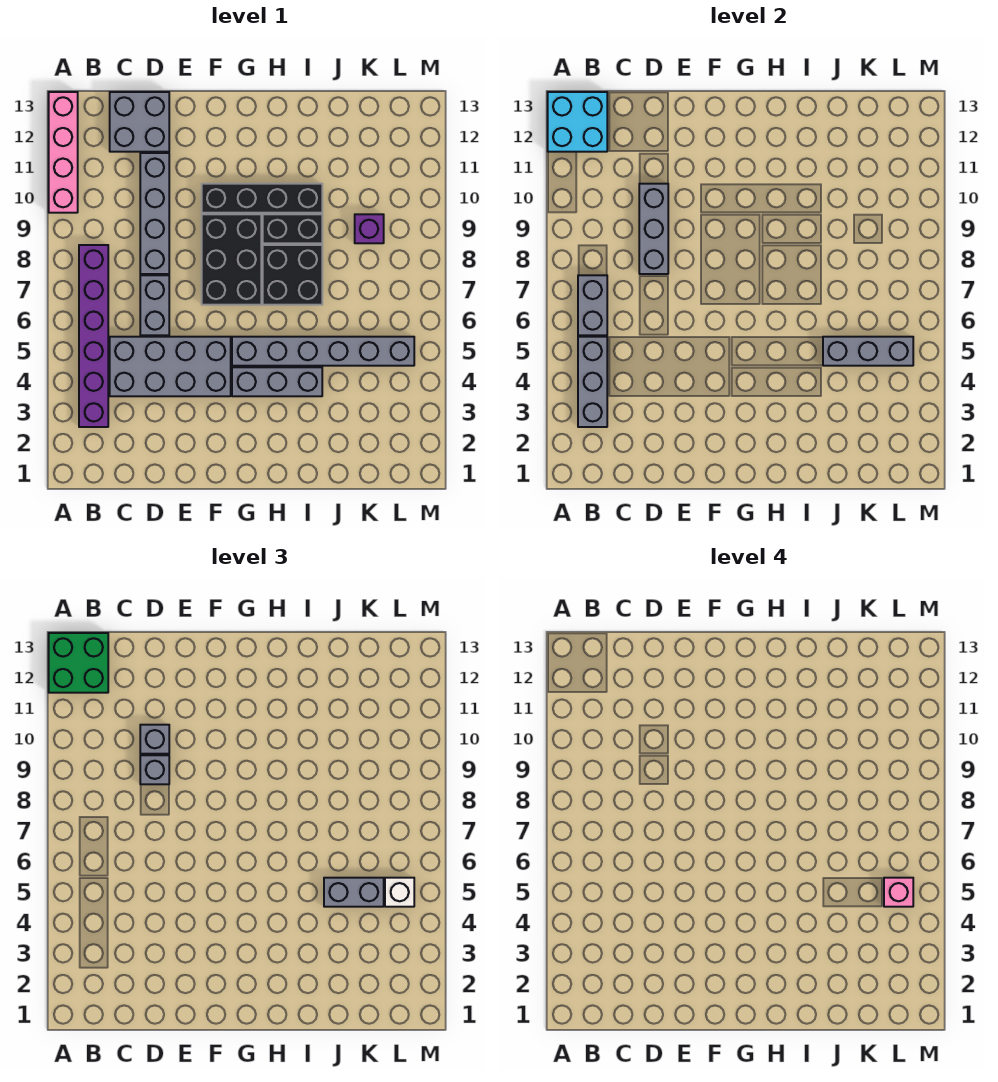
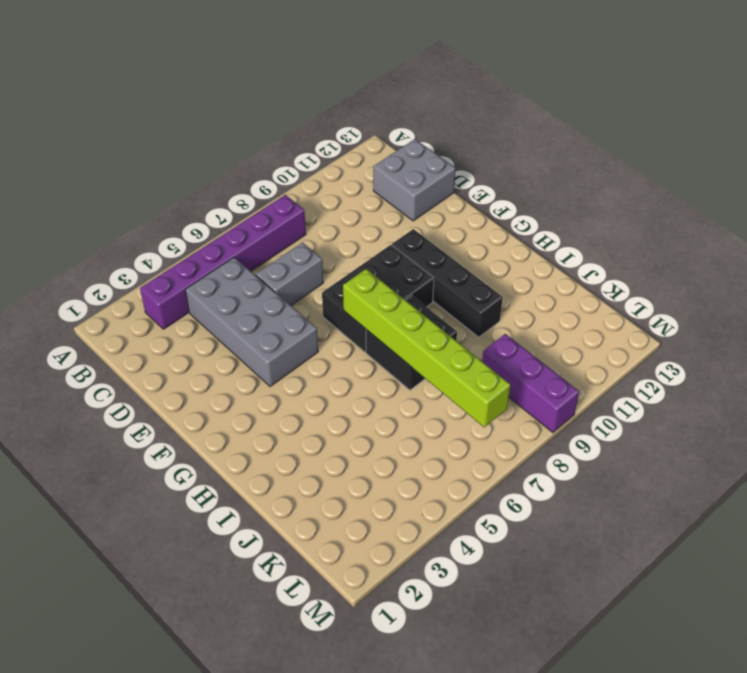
lime brick G7:L7 level 2 -> none
purple brick K9:M9 level 1 -> purple brick K9 level 1
none -> pink brick A10:A13 level 1
none -> grey brick D8:D11 level 1
none -> grey brick G4:I4 level 1

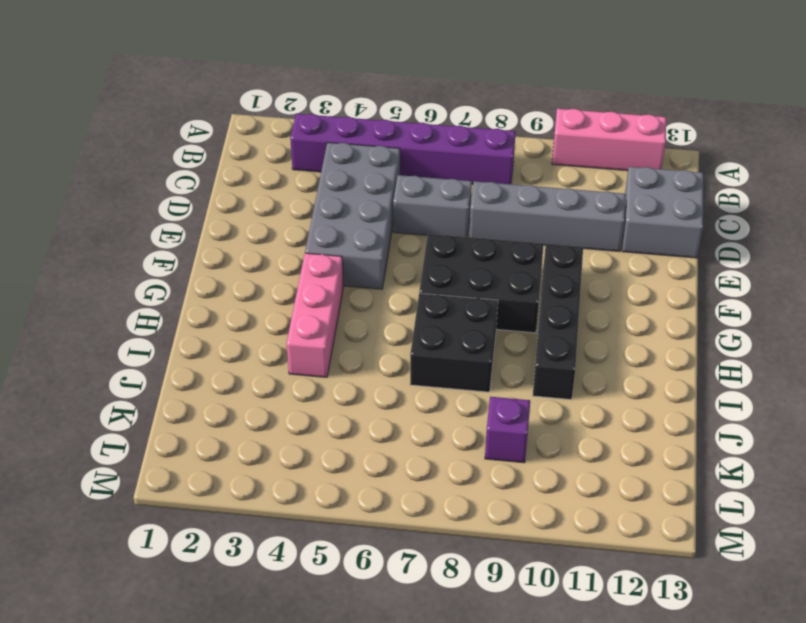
pink brick A10:A12 level 1 -> pink brick A10:A13 level 1
pink brick G4:I4 level 1 -> grey brick G4:I4 level 1
none -> grey brick G5:L5 level 1
none -> black brick H9:I9 level 1
none -> cyan brick A12:B13 level 2

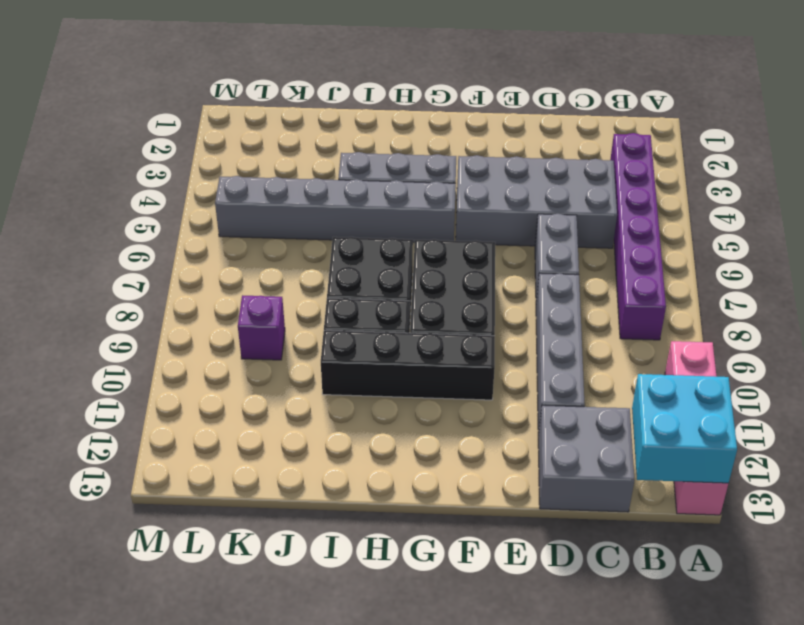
none -> grey brick B3:B5 level 2
none -> grey brick B6:B7 level 2
none -> grey brick D8:D10 level 2

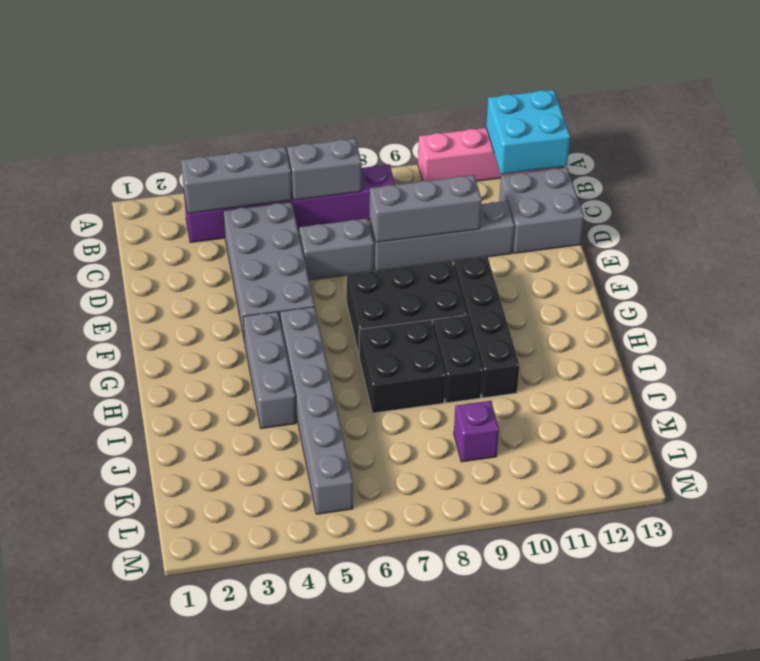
none -> grey brick J5:L5 level 2
none -> green brick A12:B13 level 3
none -> grey brick D9 level 3

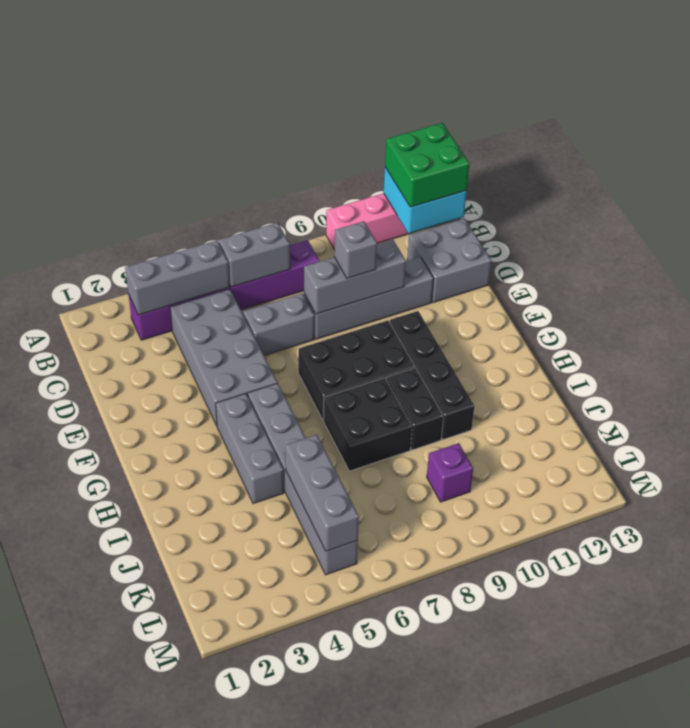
none -> grey brick D10 level 3
none -> grey brick J5:K5 level 3
none -> white brick L5 level 3

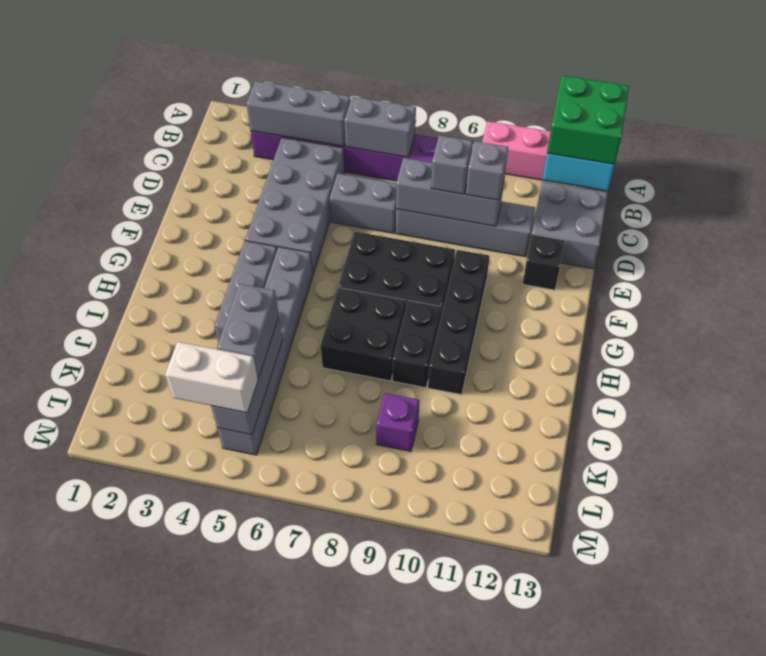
black brick E12 level 1 -> none
white brick L4:L5 level 3 -> white brick L5 level 3
none -> pink brick L5 level 4

